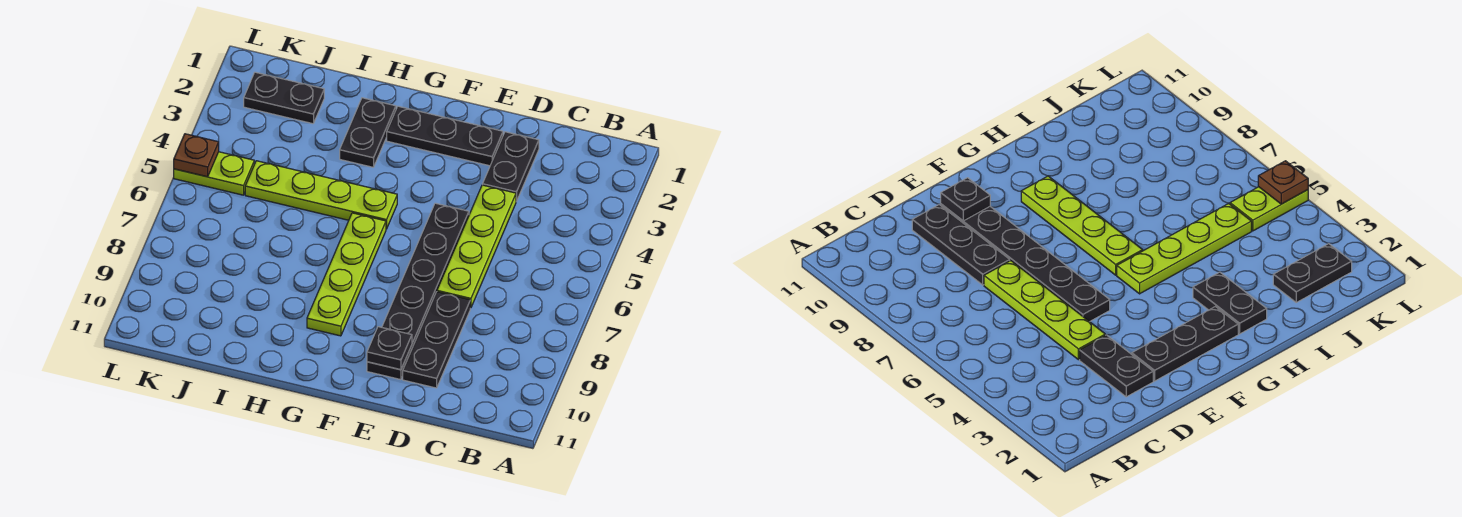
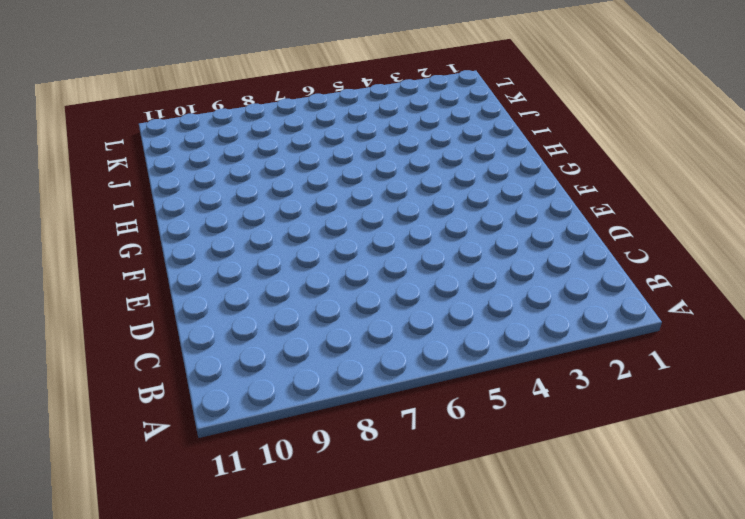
none -> black plate D2:D3 level 1
none -> lime plate D4:D7 level 1
none -> black plate D8:D10 level 1

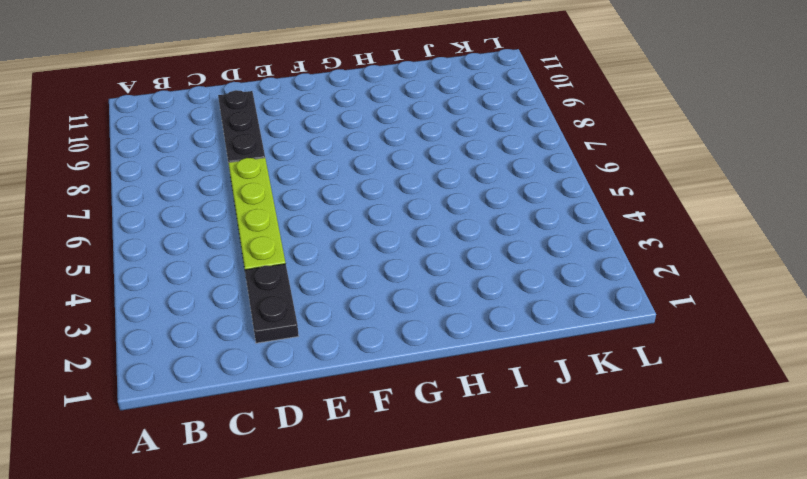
none -> black plate E2:G2 level 1
none -> black plate E5:E10 level 1
none -> lime plate G5:J5 level 1

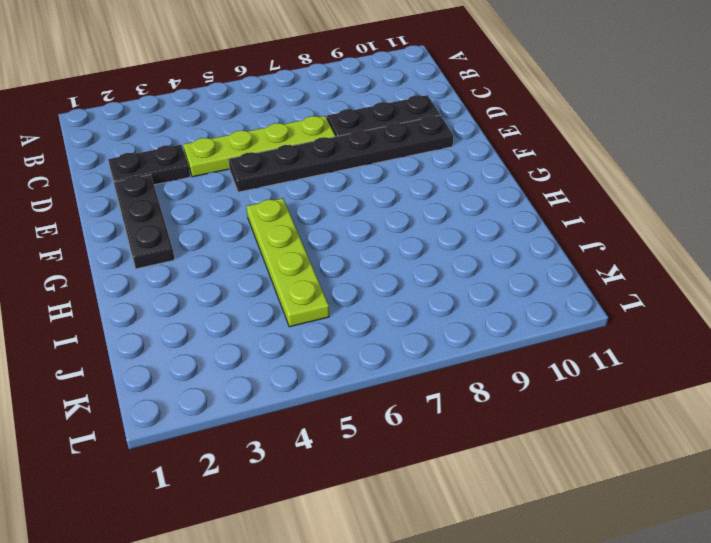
none -> lime plate G6:G9 level 1
none -> black plate H2:H3 level 1
none -> black plate J2:K2 level 1

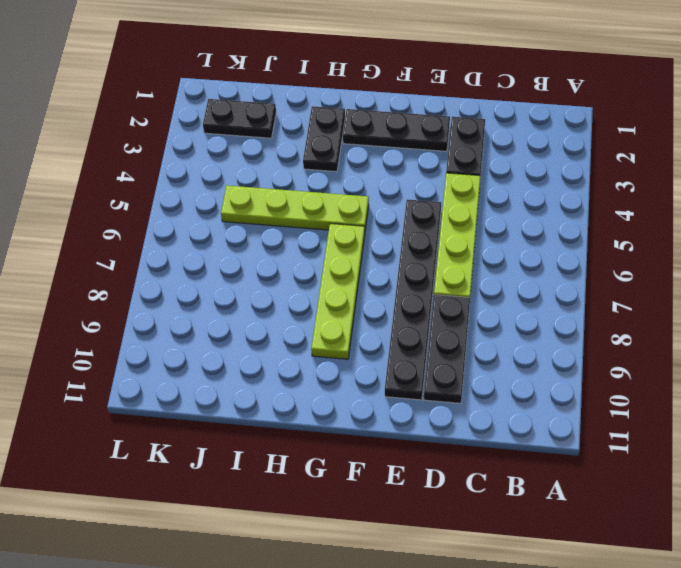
none -> lime plate K5:L5 level 1
none -> black plate E10 level 2
none -> brown plate L5 level 2

